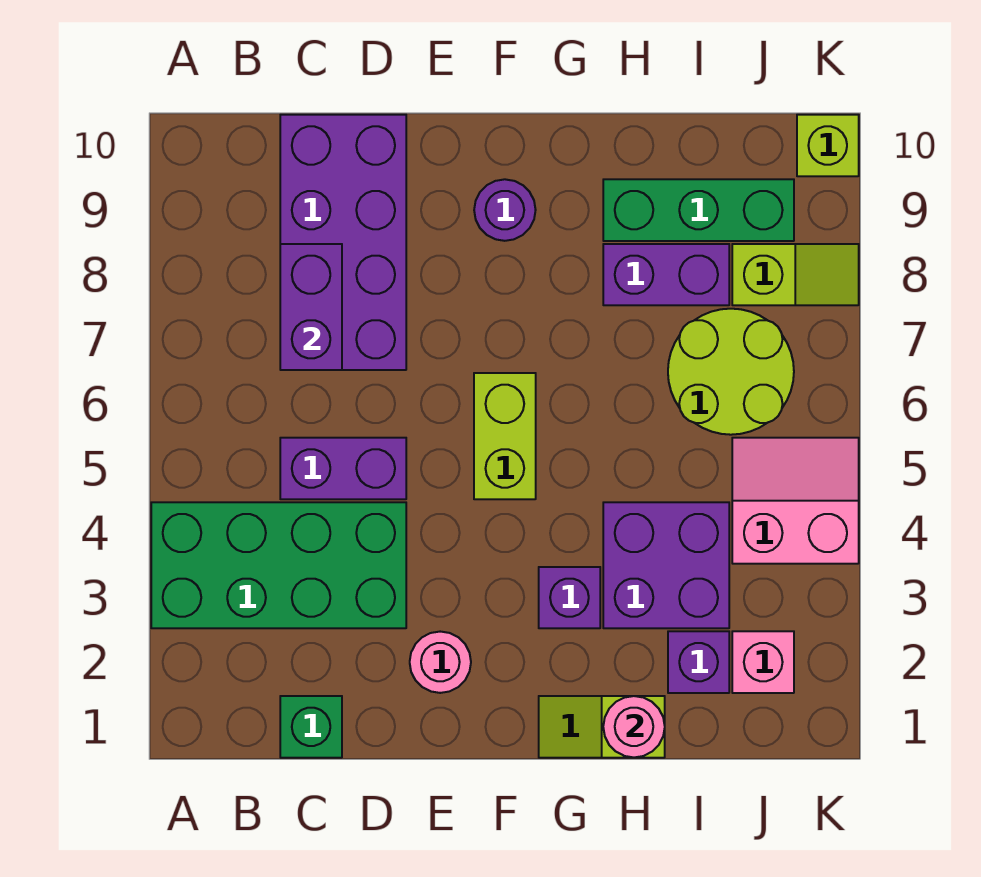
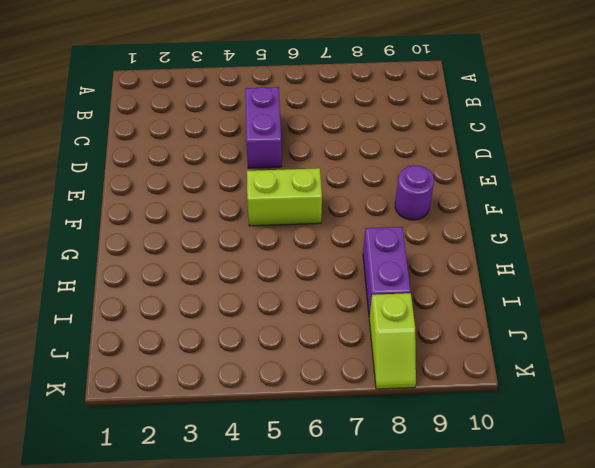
none -> green brick A3:D4 level 1
none -> green brick C1 level 1
none -> purple brick C7:D10 level 1

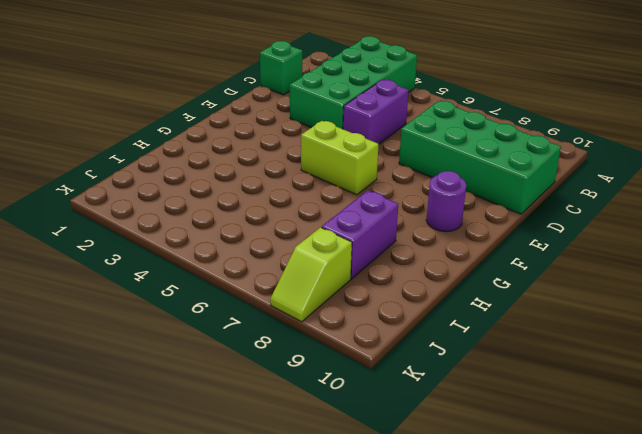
green brick C7:D10 level 1 -> purple brick C7:D10 level 1
none -> pink round brick E2 level 1
none -> lime slope G1:H1 level 1 top H
none -> purple brick G3 level 1

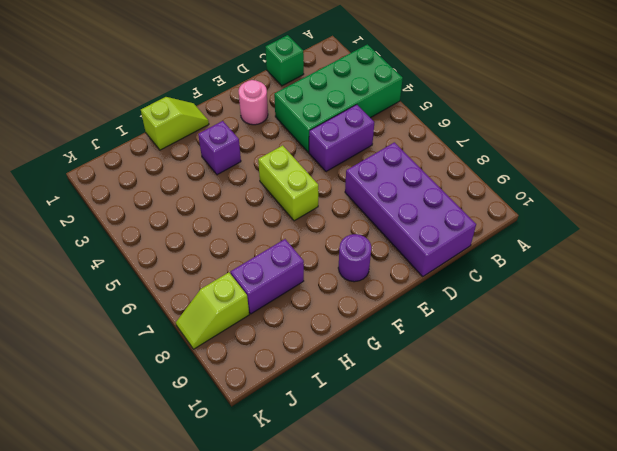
none -> purple brick H3:I4 level 1
none -> green brick H9:J9 level 1
none -> purple brick I2 level 1

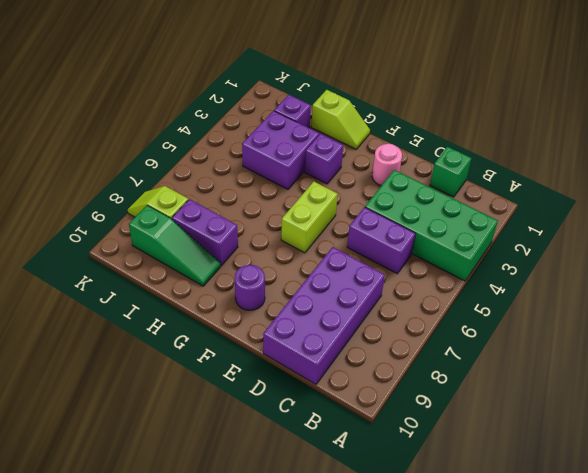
green slope H9:J9 level 1 top J -> green brick H9:J9 level 1
none -> lime round brick I6:J7 level 1
none -> pink brick J2 level 1
none -> pink slope J4:K5 level 1 top 4

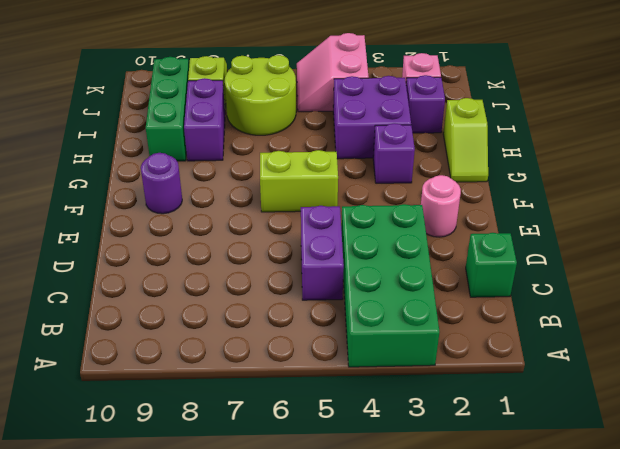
none -> purple brick C7:D10 level 1
none -> lime brick K10 level 1
none -> purple brick C7:C8 level 2

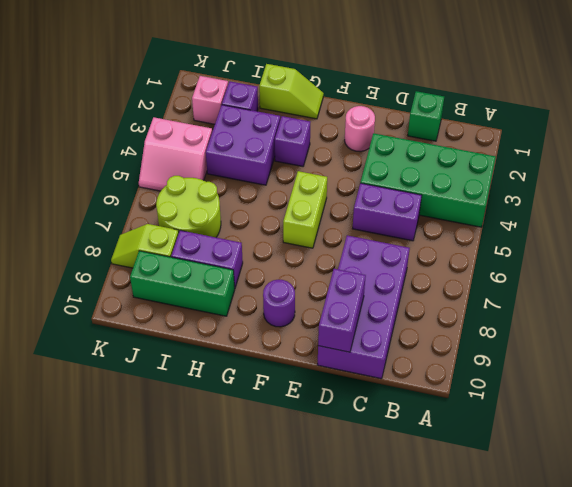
purple brick D9:D10 level 2 -> purple brick C7:C8 level 2
none -> lime brick K10 level 1
none -> pink round brick H1 level 2

